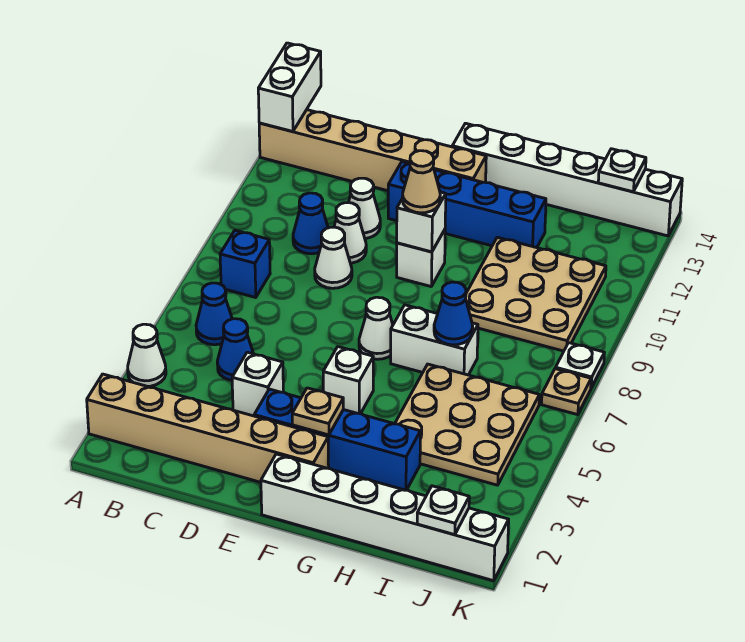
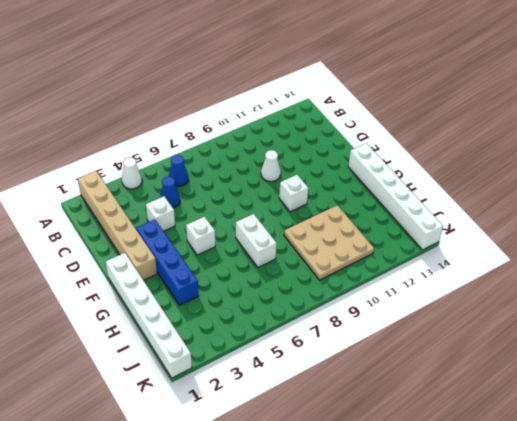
none -> tan brick A13:F13 level 1
none -> blue brick B8 level 1
none -> blue cone C10 level 1
none -> white cone D9 level 1

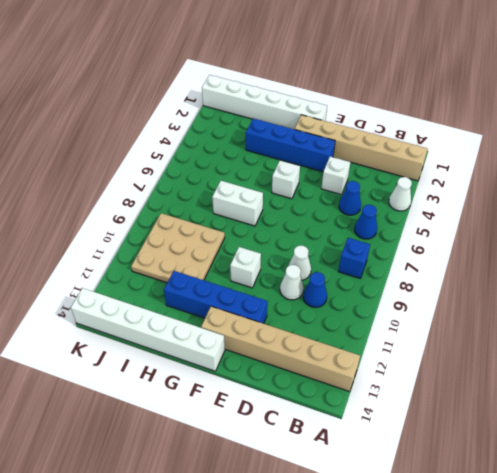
none -> white cone D11 level 1
none -> white cone F7 level 1
none -> tan plate H4:J6 level 1
none -> tan plate K7 level 1

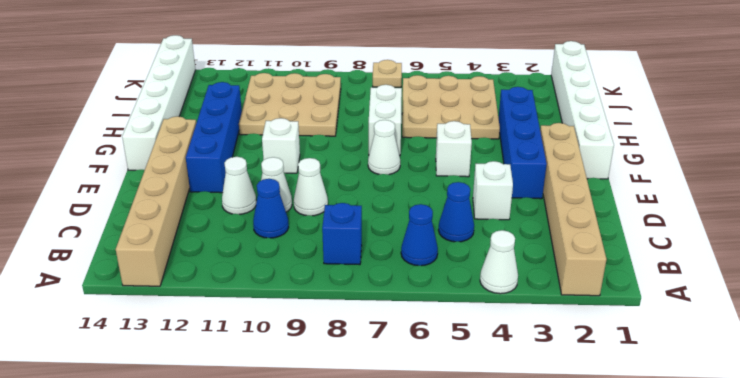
none -> white plate K8 level 1
none -> white brick A13:A14 level 2
none -> tan plate F3 level 2
none -> white brick F10 level 2

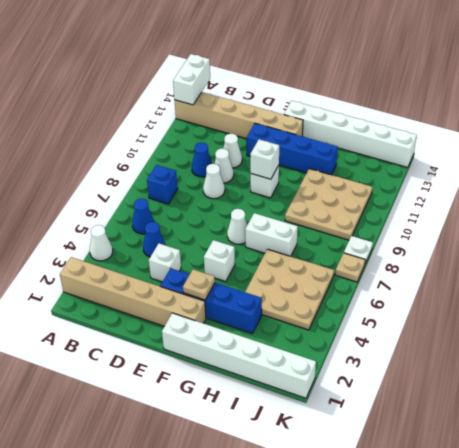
none -> blue cone H7 level 2
none -> white plate J1 level 2
none -> white plate J14 level 2
none -> tan cone F10 level 3

